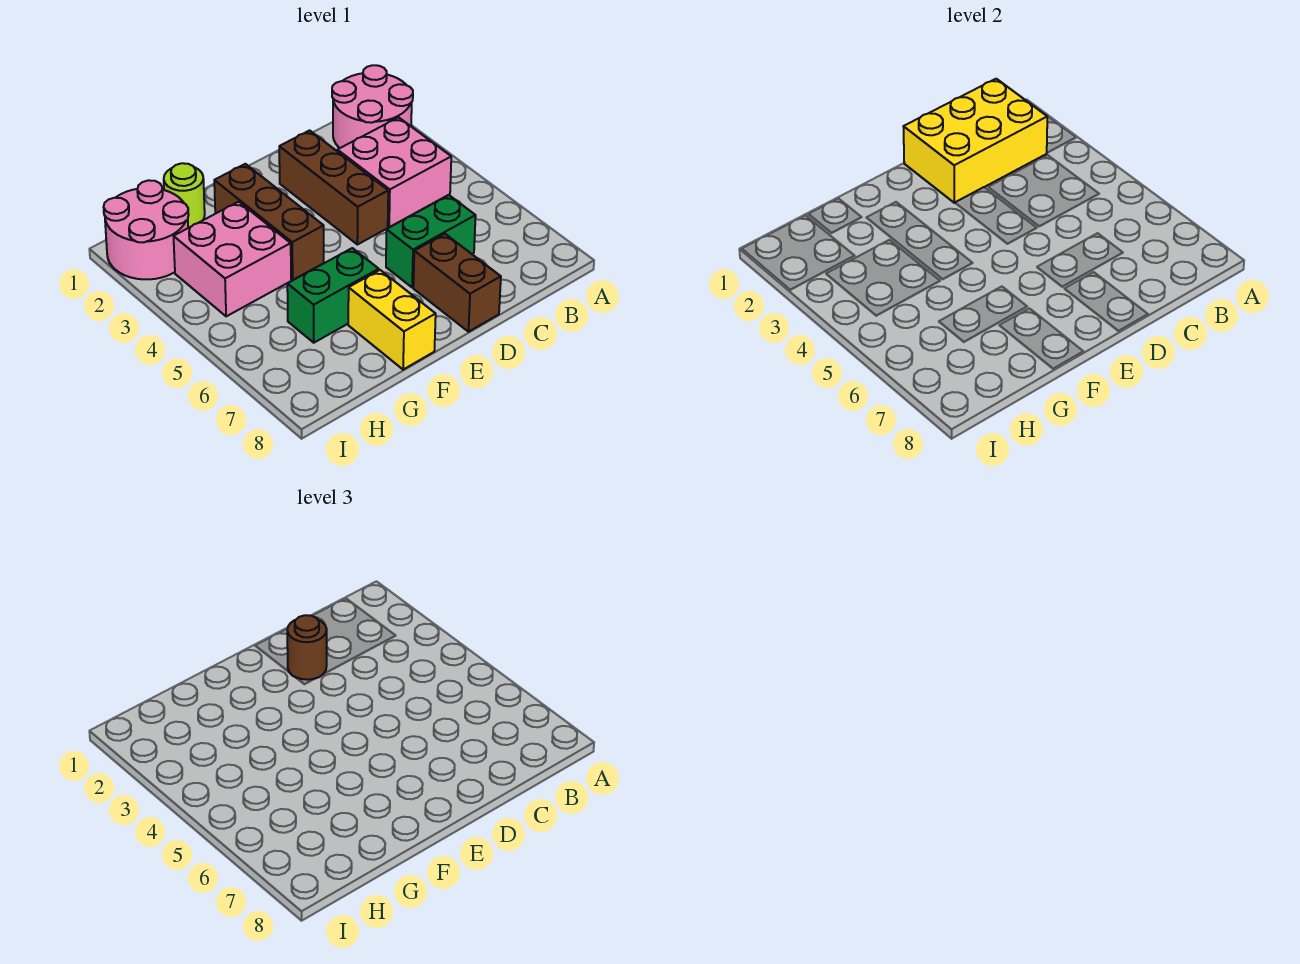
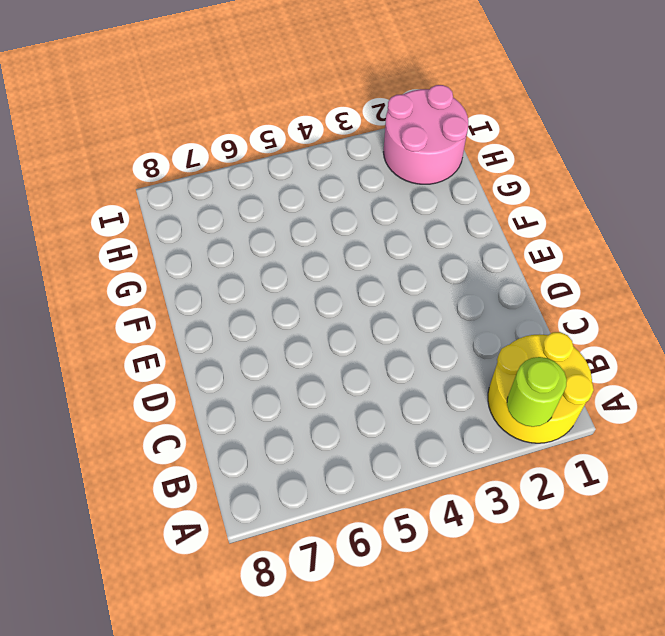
yellow round brick A1:B2 level 1 -> pink round brick A1:B2 level 1
lime round brick A2 level 2 -> lime round brick G1 level 1
none -> pink brick B3:C4 level 1
none -> green brick C6:D6 level 1
none -> brown brick D2:D4 level 1

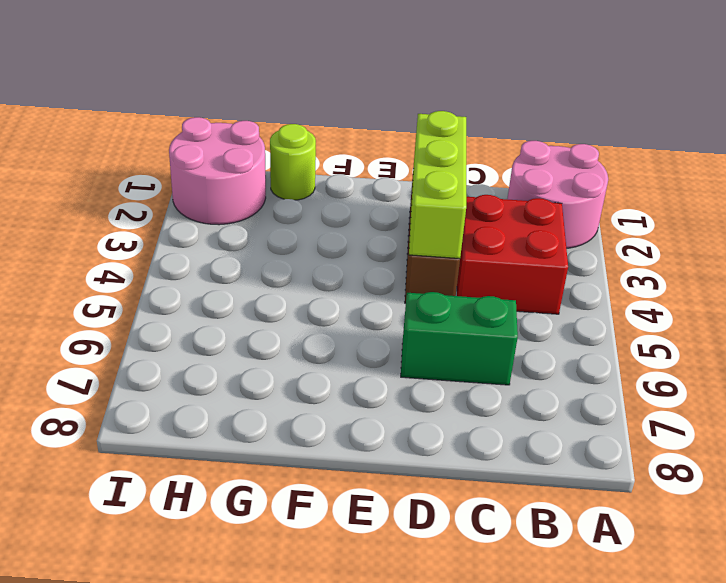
red brick B3:C4 level 1 -> pink brick B3:C4 level 1
lime brick D2:D4 level 2 -> yellow brick B1:D2 level 2
none -> brown brick D7:D8 level 1
none -> brown brick F2:F4 level 1
none -> green brick F6:G6 level 1

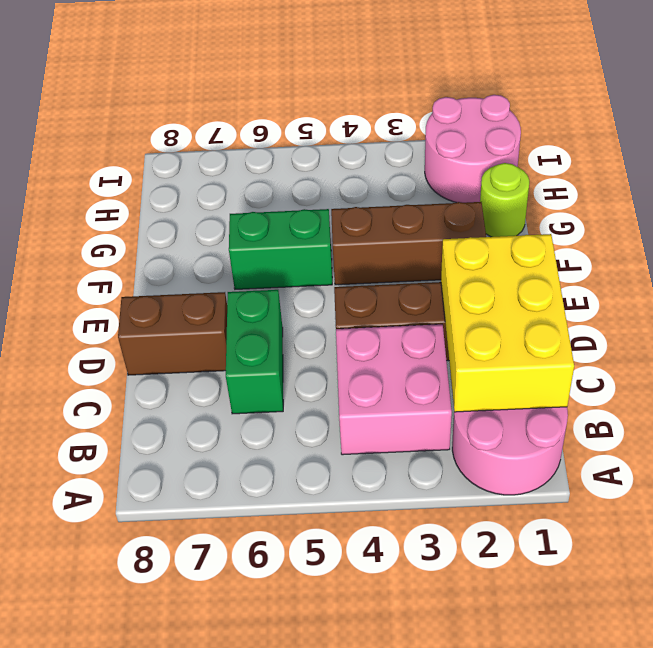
green brick F5:F6 level 1 -> green brick F6:G6 level 1
none -> yellow brick F7:F8 level 1
none -> pink brick G3:H4 level 1
none -> brown round brick D2 level 3

